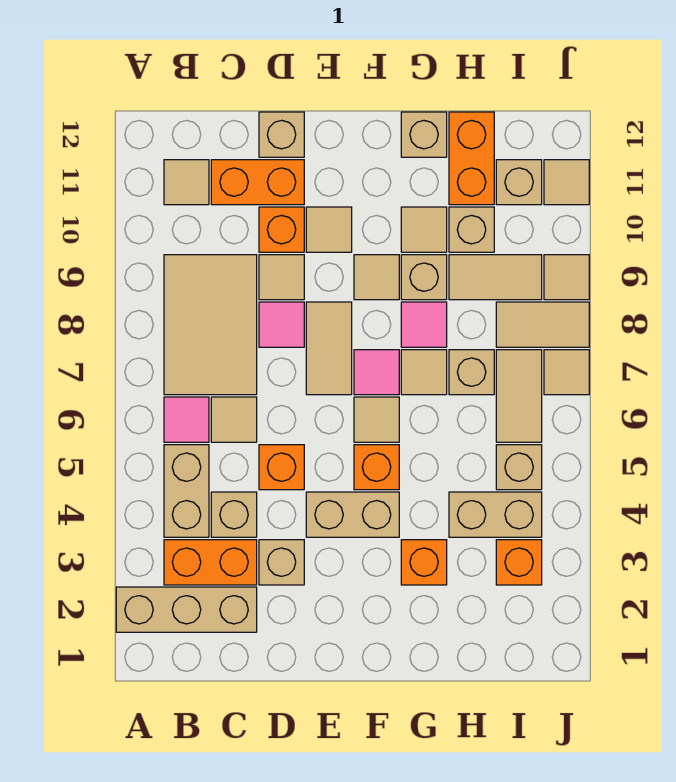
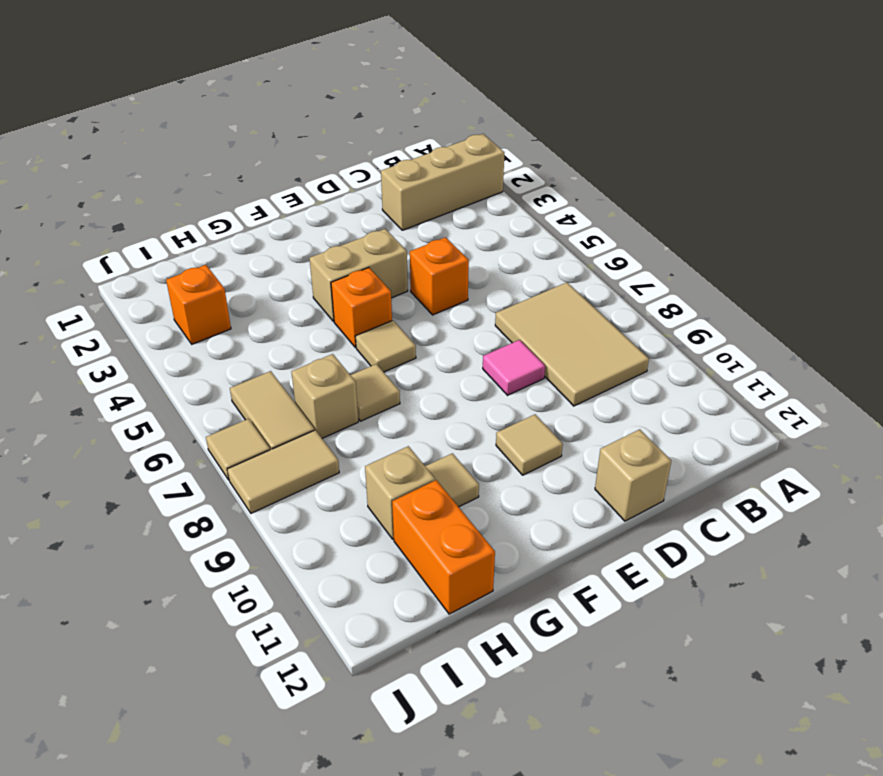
none -> orange brick B3:C3 level 1
none -> tan brick B4:B5 level 1
none -> pink tile B6 level 1
none -> tan tile B11 level 1

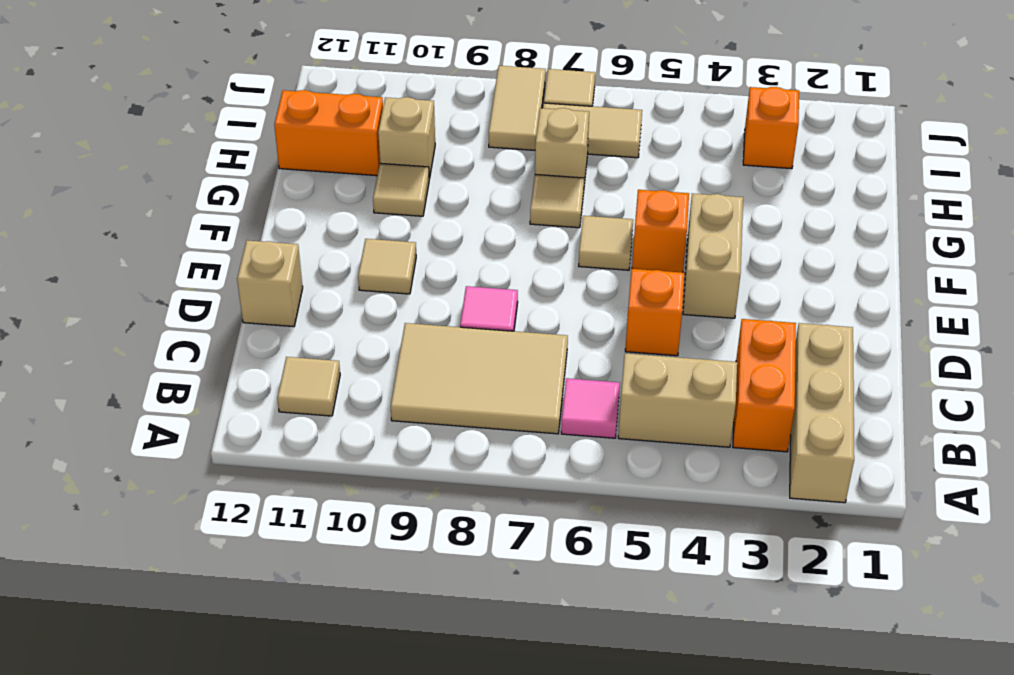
none -> tan brick C4 level 1
none -> tan tile C6 level 1
none -> orange brick C11:D11 level 1
none -> tan brick D3 level 1

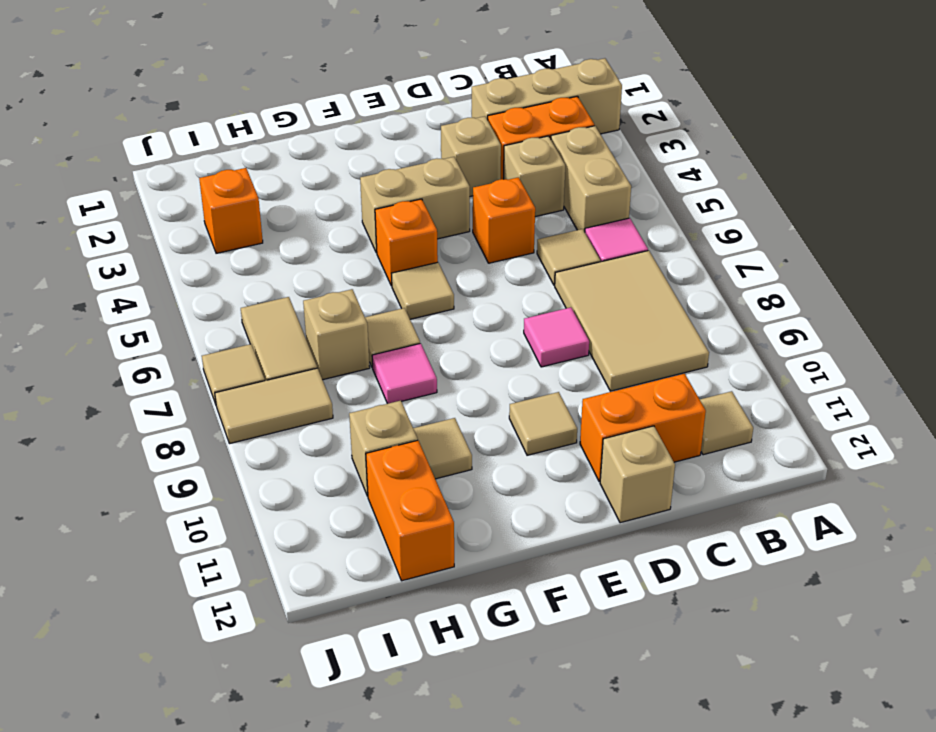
none -> tan tile D9 level 1
none -> orange brick D10 level 1
none -> tan tile E7:E8 level 1
none -> pink tile F7 level 1

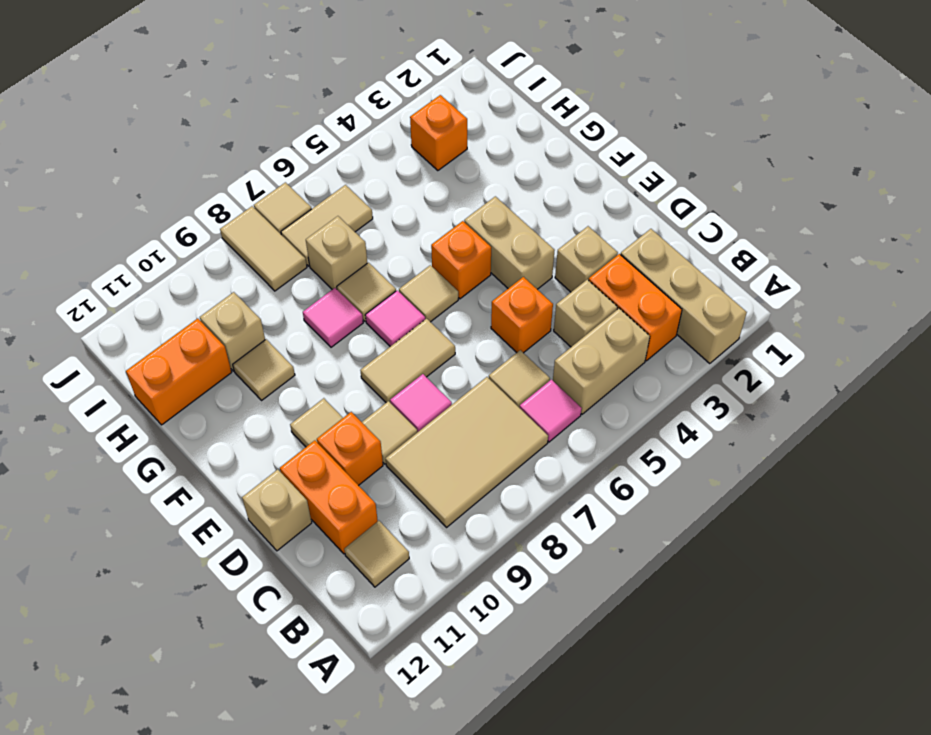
none -> tan tile F9 level 1
none -> orange brick G3 level 1
none -> tan brick G9 level 1
none -> tan brick G12 level 1

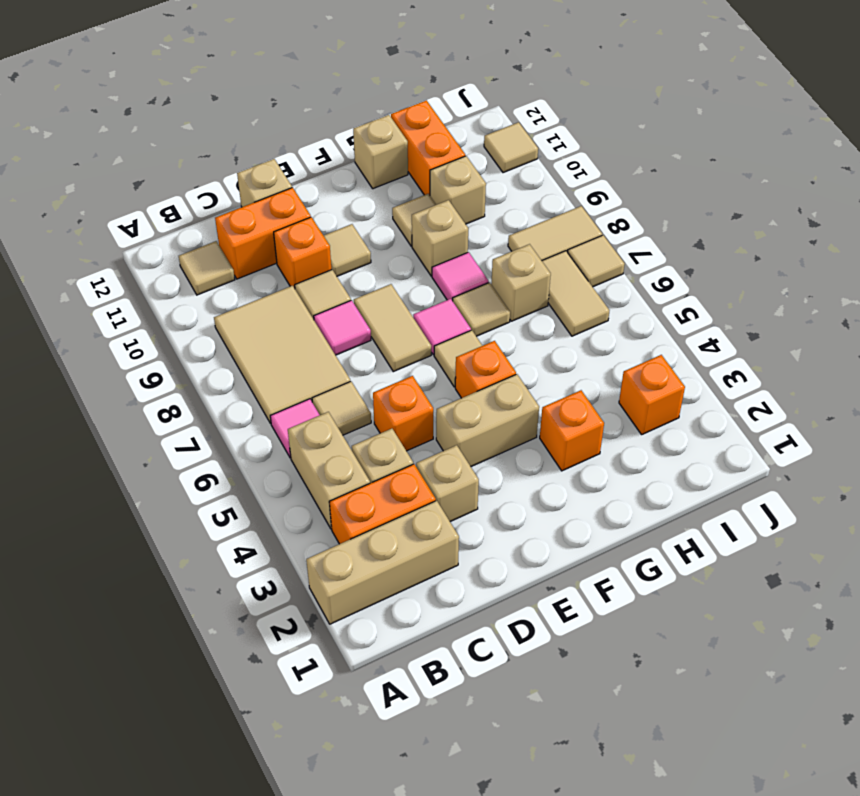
none -> tan tile F9 level 1
none -> tan brick H4:I4 level 1
none -> tan tile H9:I9 level 1
none -> tan brick I5 level 1

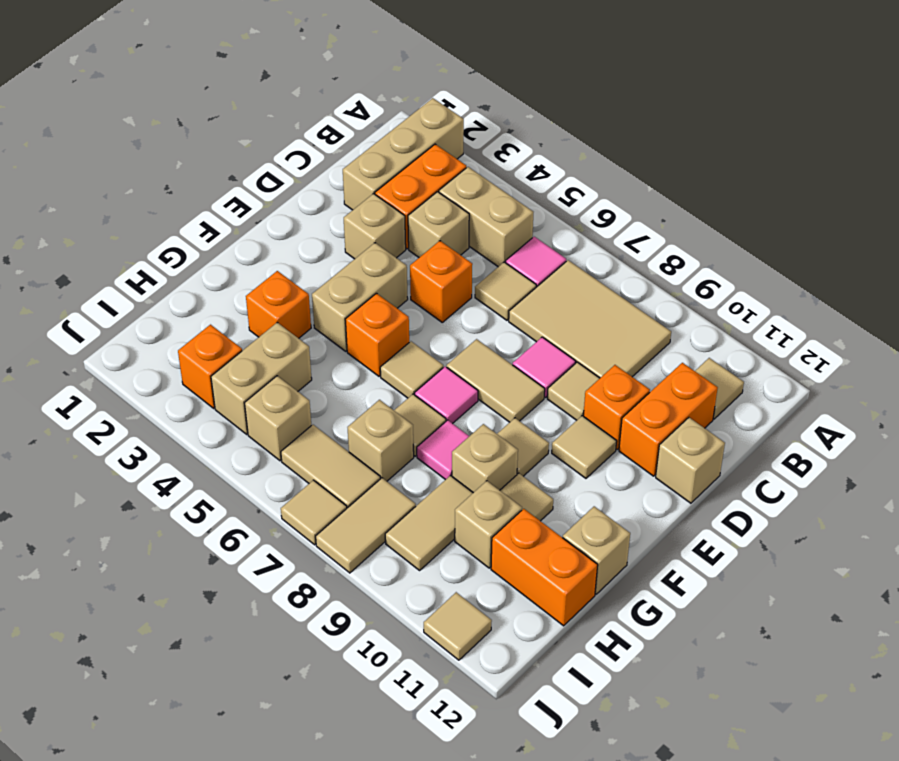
none -> tan brick I11 level 1
none -> tan tile J9 level 1

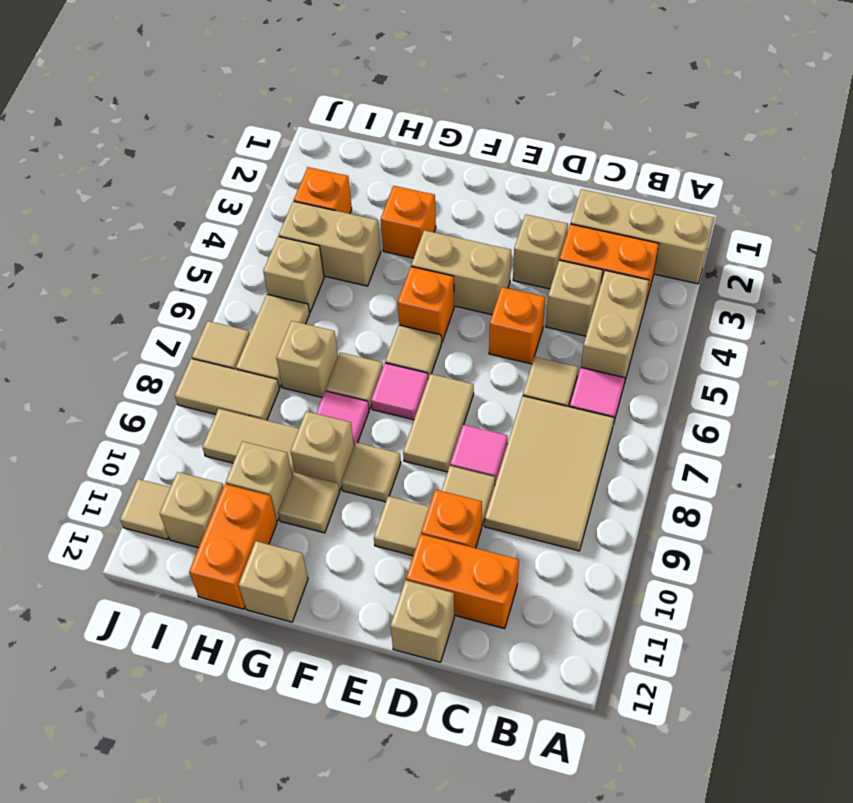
none -> tan tile B11 level 1
none -> tan tile J9 level 1

